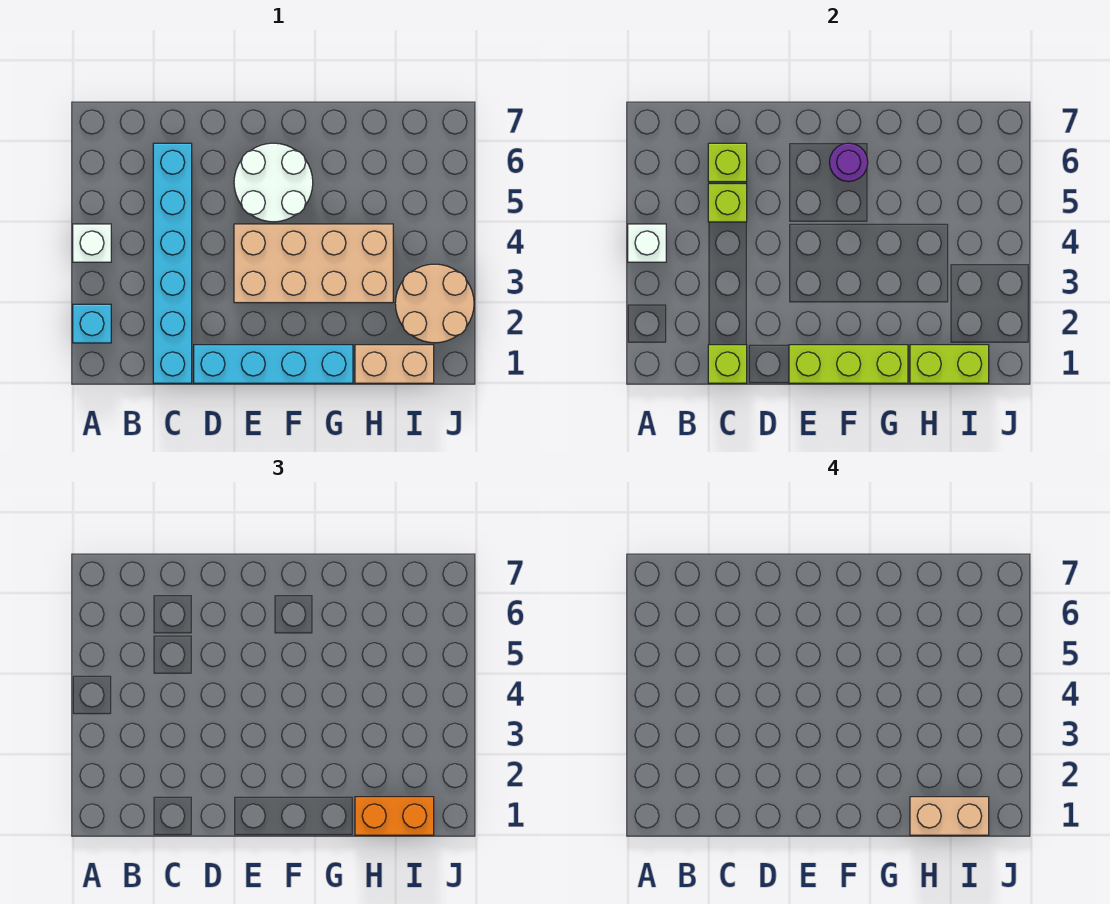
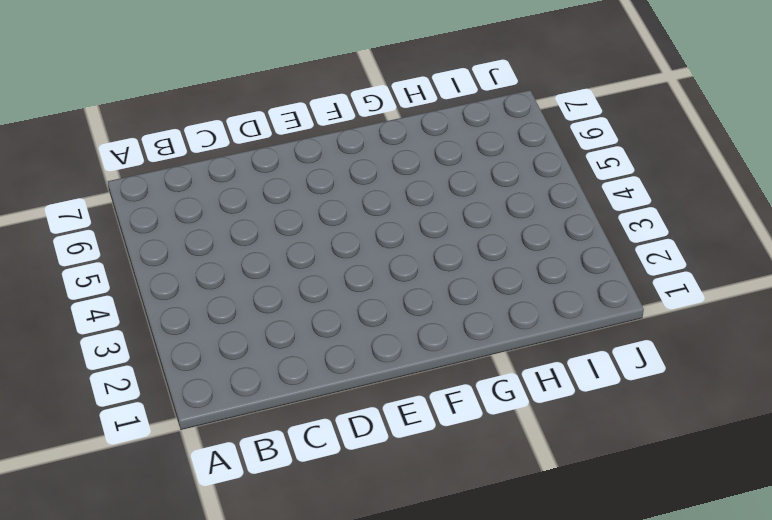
none -> cyan brick A2 level 1
none -> white brick A4 level 1
none -> cyan brick C1:C6 level 1

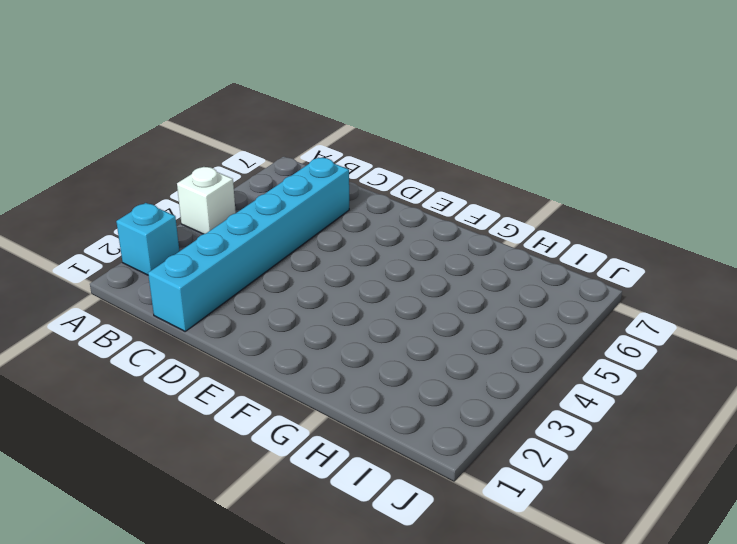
none -> cyan brick D1:G1 level 1
none -> tan brick E3:H4 level 1
none -> white round brick E5:F6 level 1

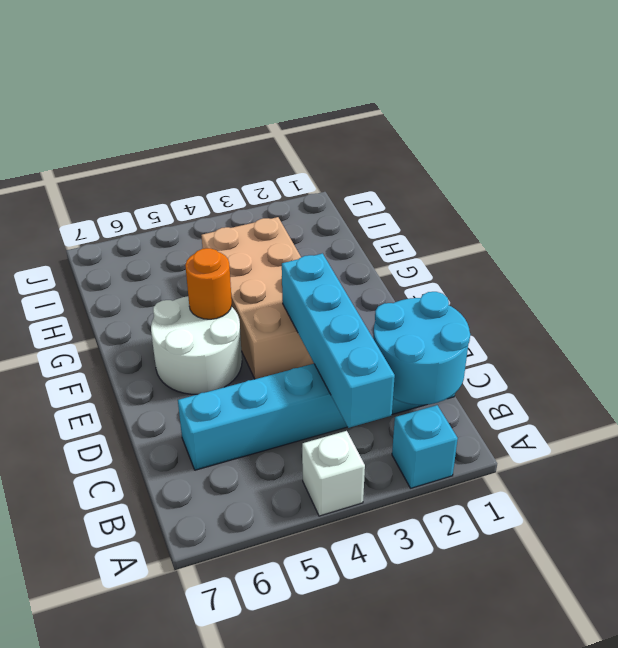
cyan round brick B1:C2 level 2 -> lime brick C1 level 2
cyan brick B3:E3 level 2 -> cyan brick D1:G1 level 1
orange round brick F5 level 2 -> none
none -> tan brick H1:I1 level 1
none -> tan round brick I2:J3 level 1
none -> white brick A4 level 2

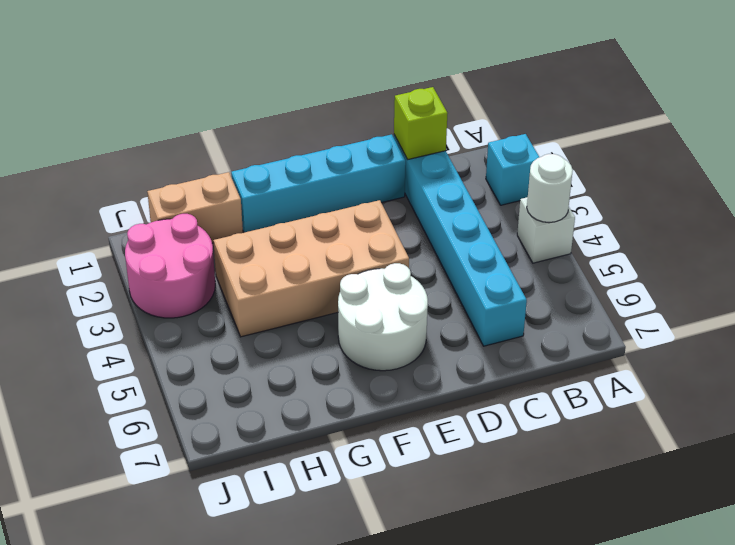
white round brick A4 level 2 -> white brick A4 level 2
pink round brick I2:J3 level 1 -> tan round brick I2:J3 level 1
none -> lime brick C5 level 2
none -> lime brick C6 level 2
none -> lime brick E1:G1 level 2

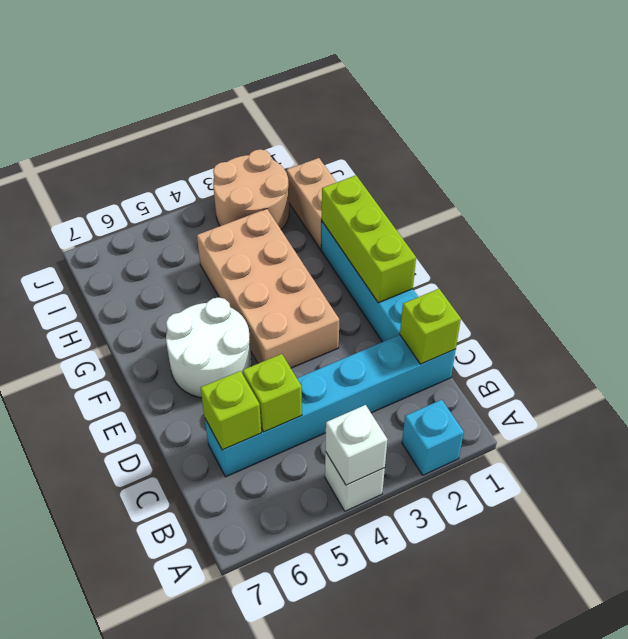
none -> purple round brick F6 level 2
none -> lime brick H1:I1 level 2
none -> orange brick H1:I1 level 3

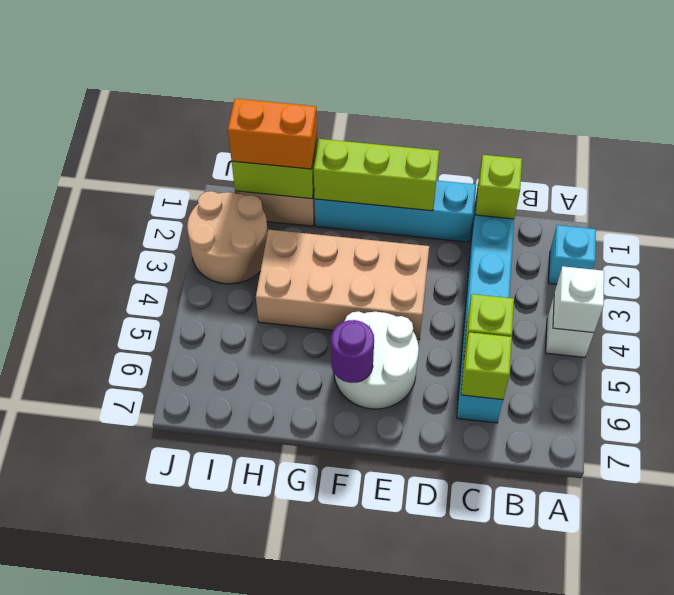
none -> tan brick H1:I1 level 4

